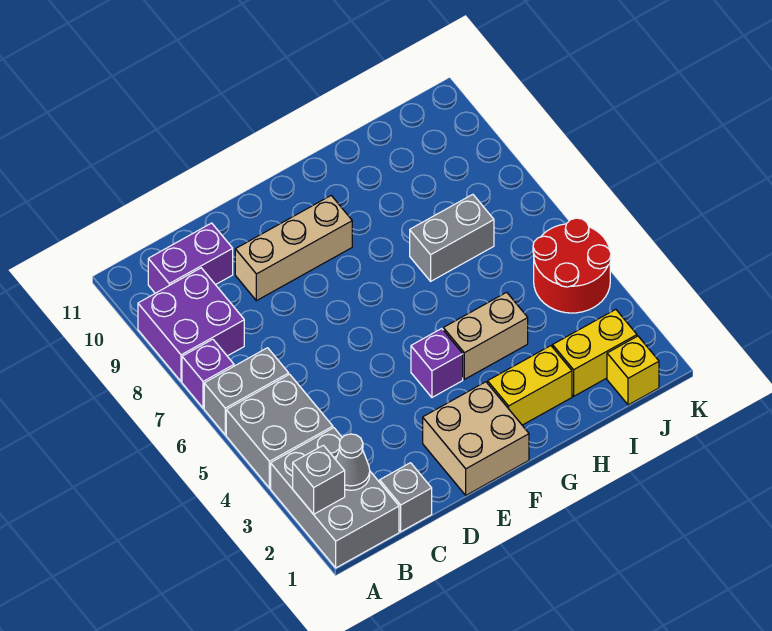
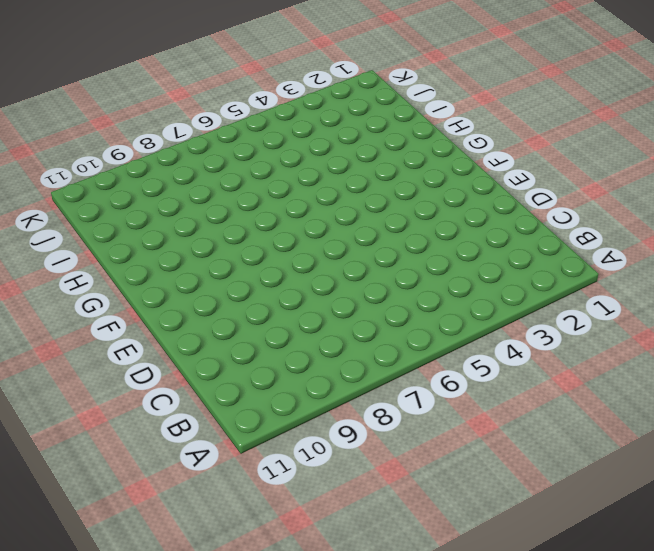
none -> grey brick A1:B3 level 1
none -> grey brick A4:B5 level 1
none -> grey brick A6:B6 level 1

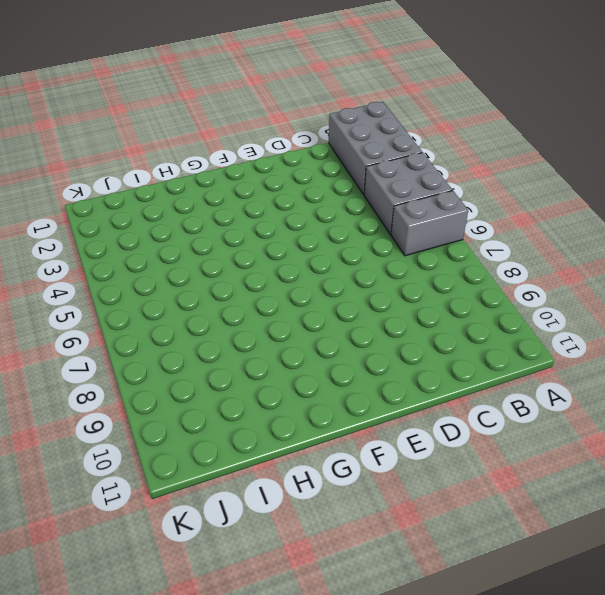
none -> purple brick A7 level 1
none -> purple brick A8:B9 level 1
none -> purple brick B10:C10 level 1

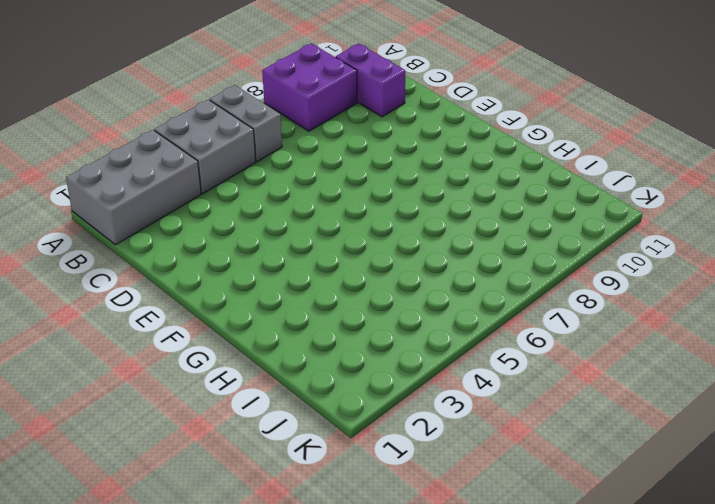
none -> purple brick A7 level 1
none -> grey brick C1 level 1
none -> tan brick D9:F9 level 1

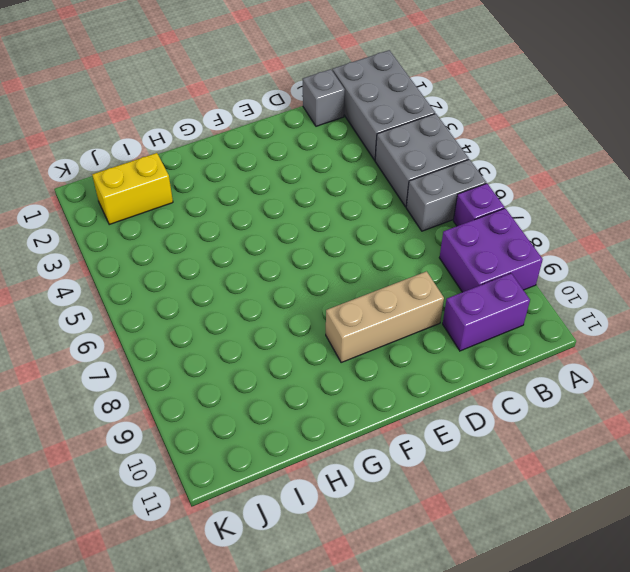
none -> tan brick E1:F2 level 1
none -> purple brick F4 level 1
none -> yellow brick G2:H2 level 1

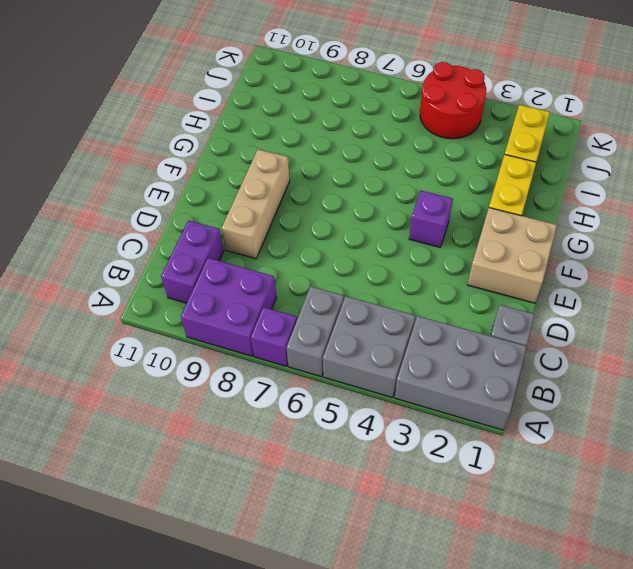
none -> tan brick G4:H4 level 1
none -> grey brick H7:I7 level 1
none -> yellow brick J1 level 1

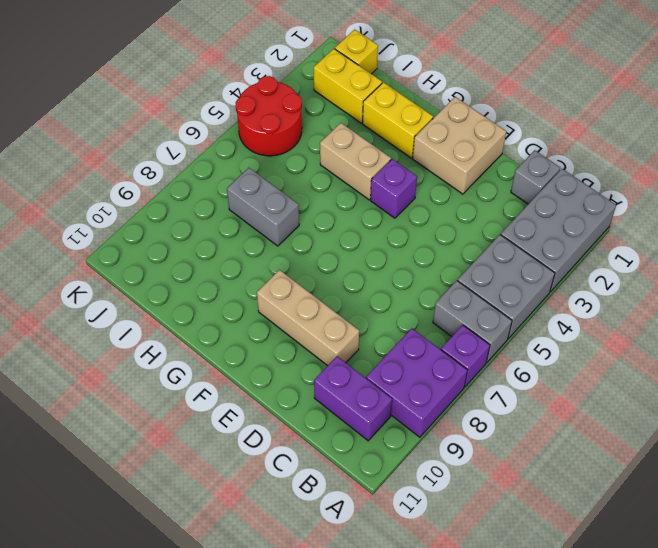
none -> grey brick A2 level 2
none -> grey cone B2 level 2

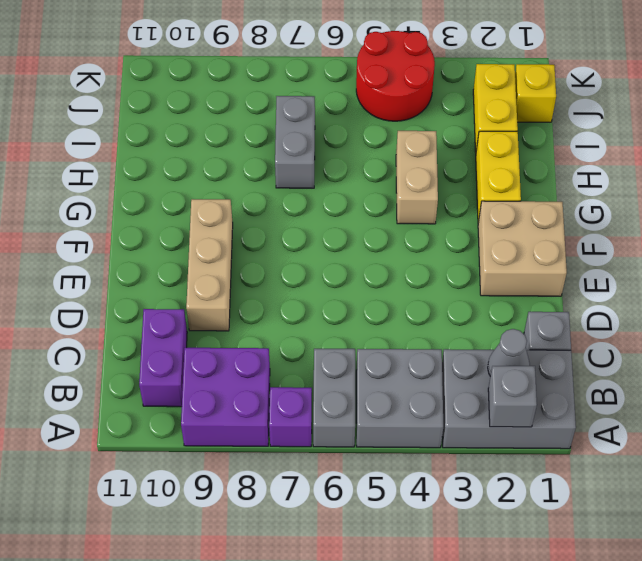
none -> purple brick F4 level 1

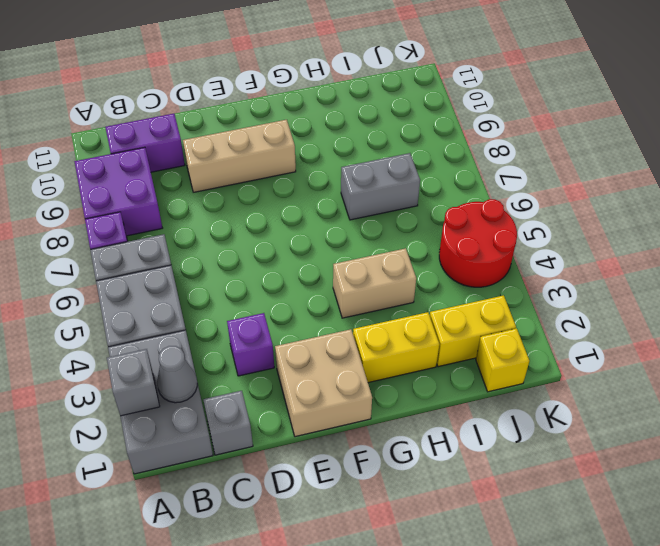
purple brick D3 level 1 -> purple brick F4 level 1

